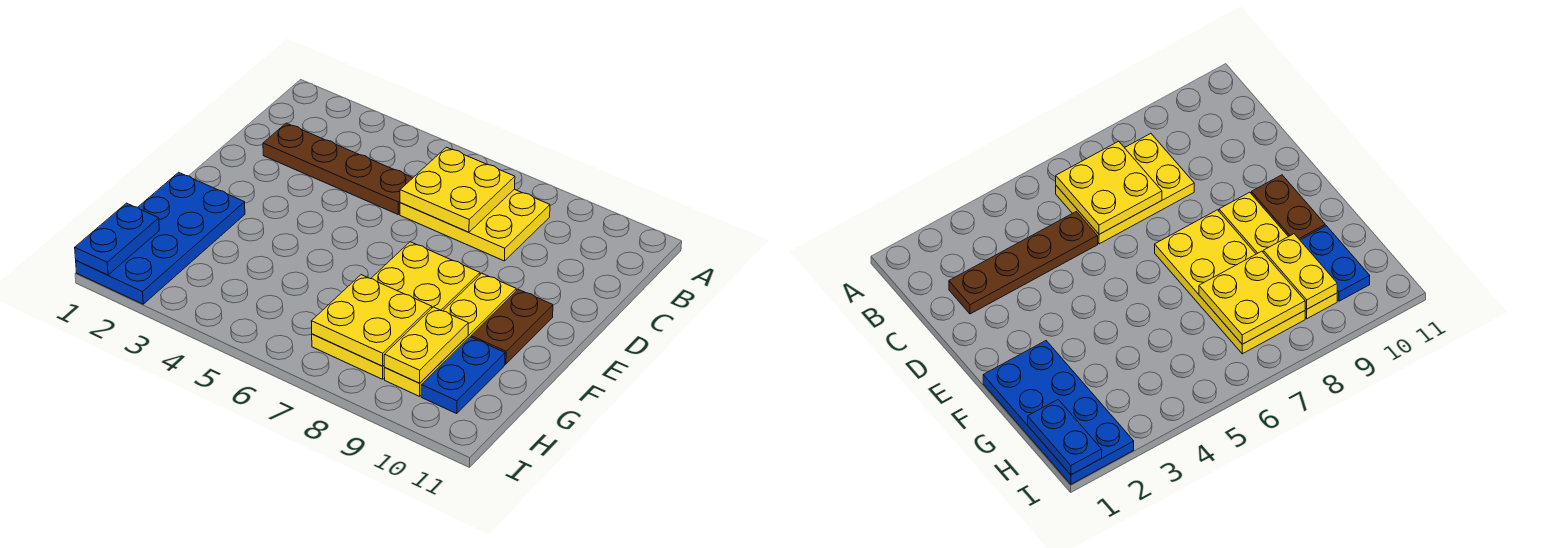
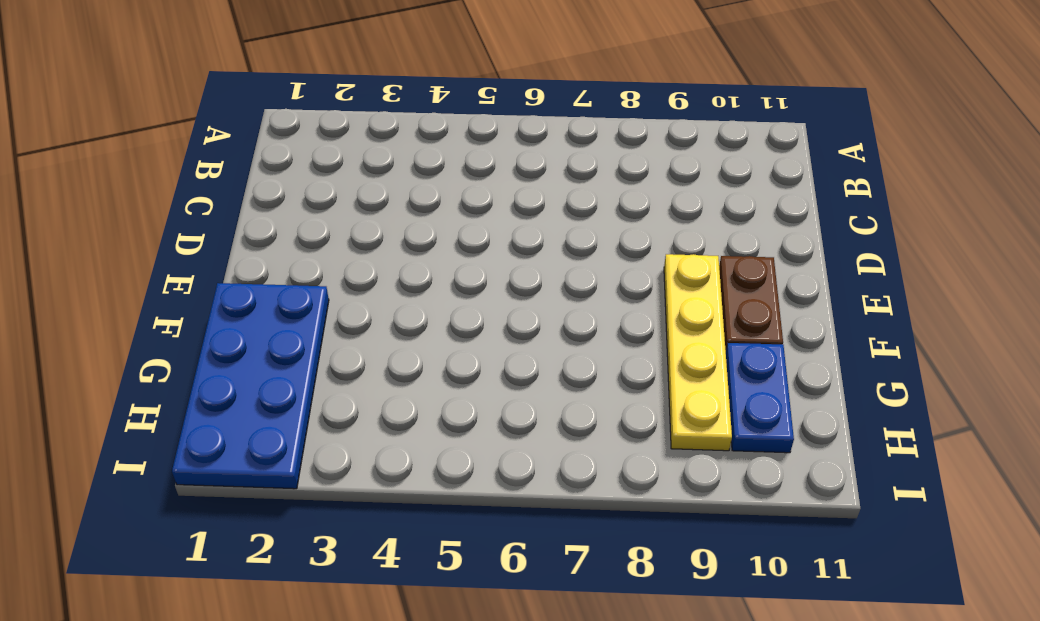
none -> yellow plate B6:C8 level 1
none -> brown plate C2:C5 level 1

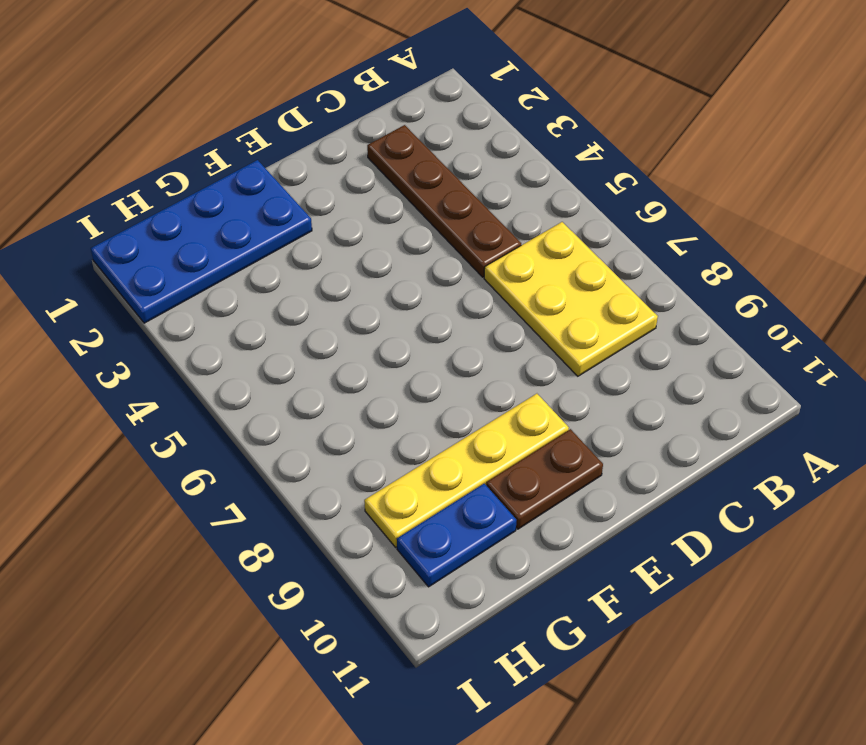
none -> yellow plate E7:H8 level 1
none -> yellow plate B6:C7 level 2

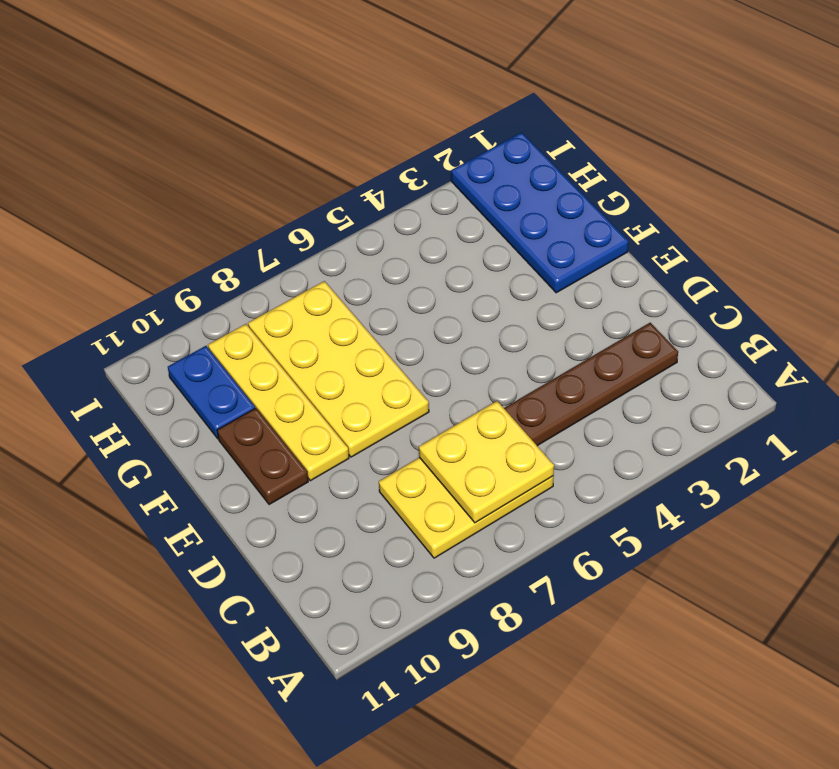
none -> yellow plate G7:H8 level 2
none -> yellow plate G9:H9 level 2

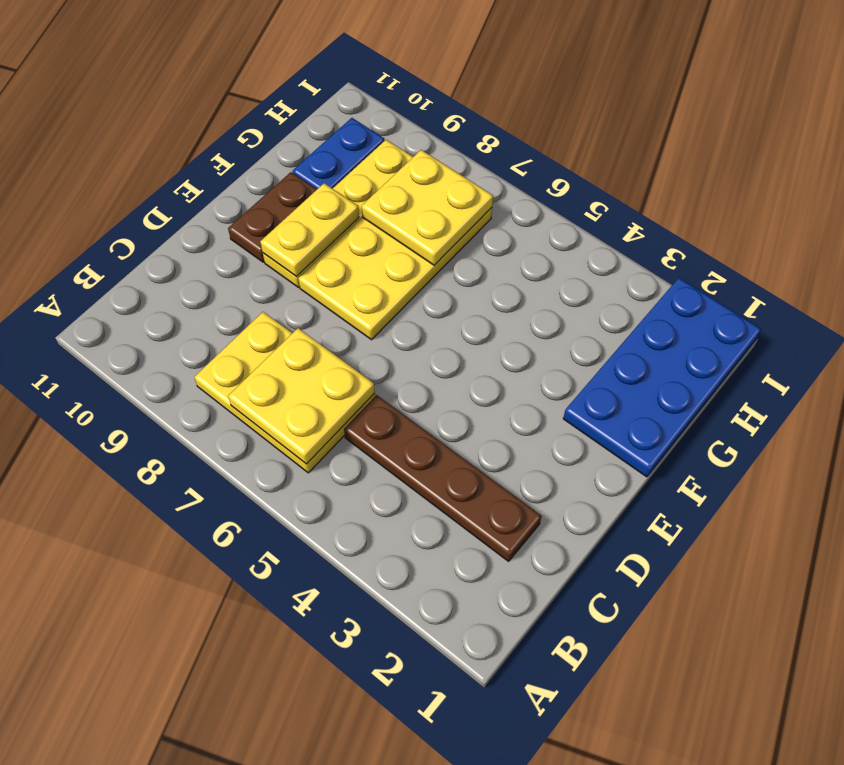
yellow plate E9:F9 level 2 -> yellow plate G9:H9 level 2
none -> blue plate H1:I1 level 2

